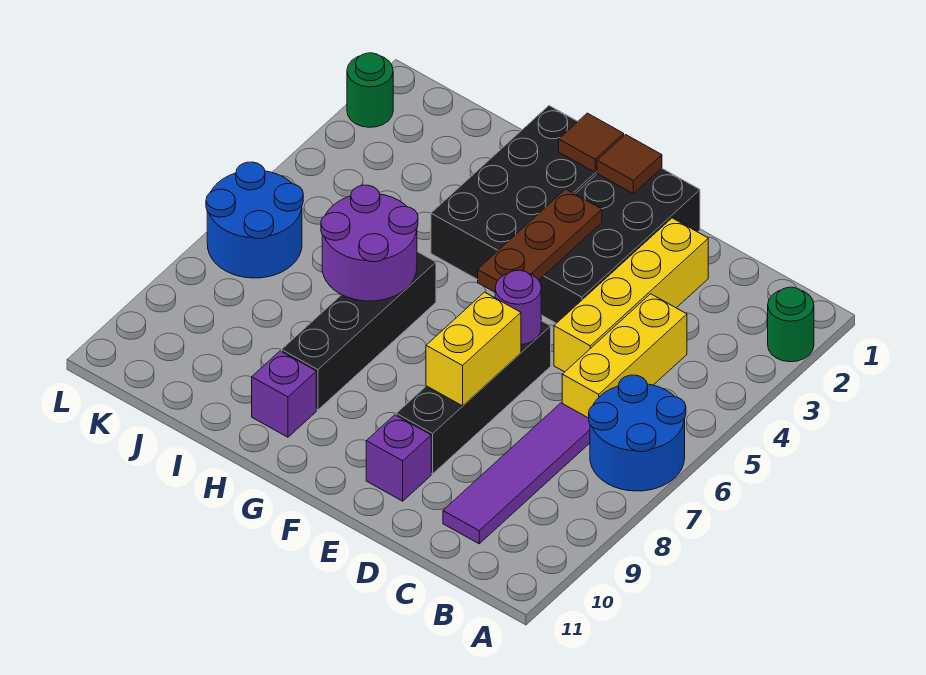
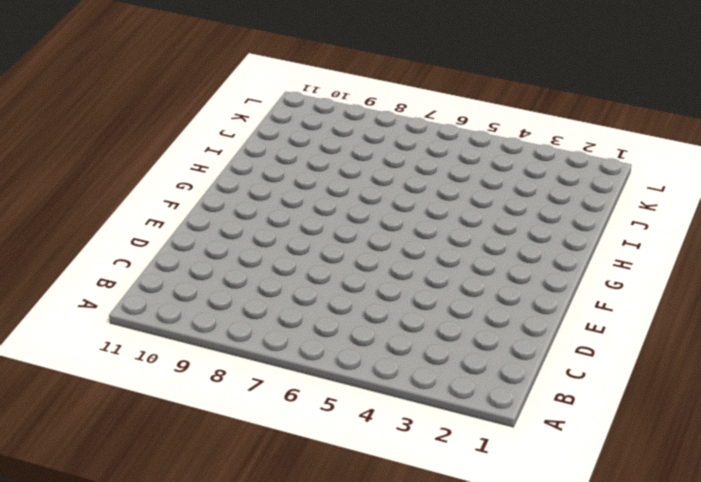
none -> green round brick A2 level 1
none -> blue round brick A6:B7 level 1
none -> yellow brick C4:C6 level 1

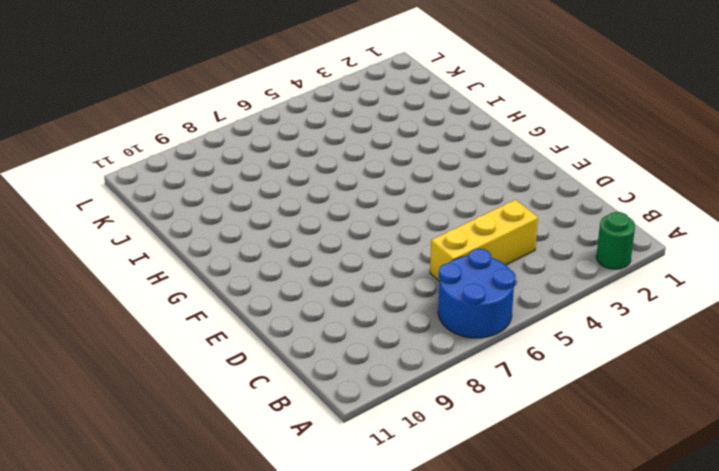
none -> purple tile C7:C10 level 1
none -> yellow brick D2:D5 level 1
none -> black brick E1:F4 level 1

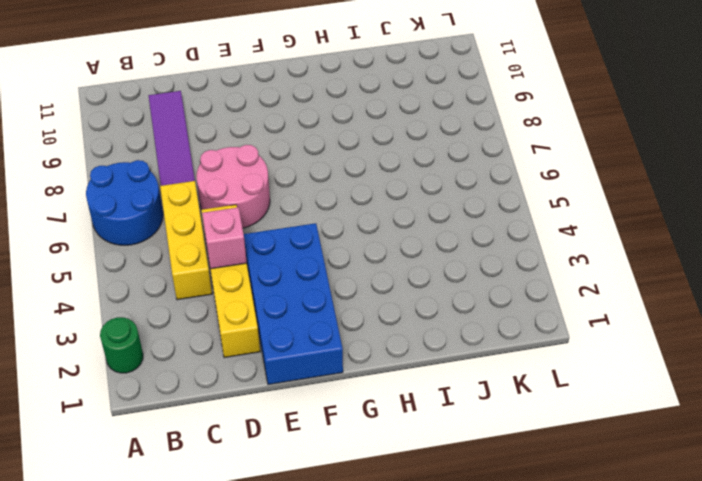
pink brick D4 level 2 -> none
pink round brick D6:E7 level 1 -> black brick E6:E9 level 1
blue brick E1:F4 level 1 -> black brick E1:F4 level 1
none -> purple brick E10 level 1
none -> black brick G1:H4 level 1
none -> black brick H6:H9 level 1

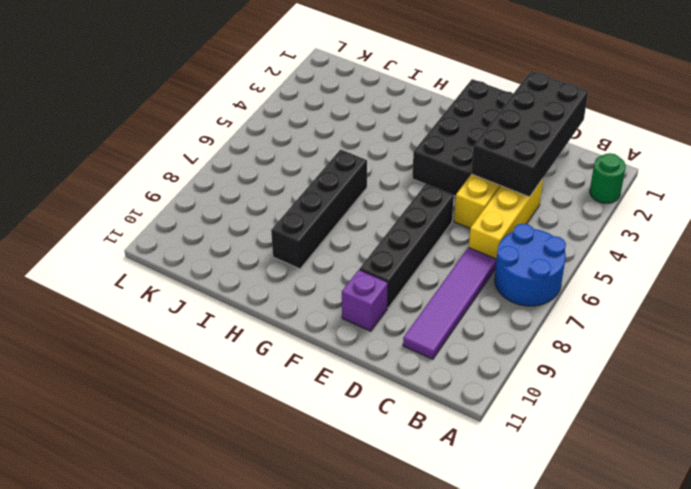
black brick C1:D4 level 2 -> black brick G1:H4 level 1
none -> purple brick H10 level 1
none -> blue round brick K6:L7 level 1
none -> green round brick L2 level 1

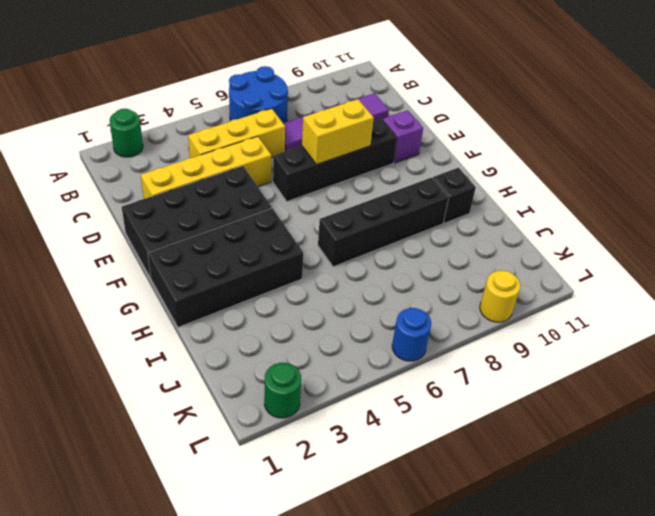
black brick H10 level 1 -> purple brick H10 level 1
blue round brick L6 level 1 -> blue round brick K6:L7 level 1
yellow round brick L9 level 1 -> none
none -> purple round brick E6 level 2
none -> brown tile F1 level 2
none -> brown plate F3:F5 level 2

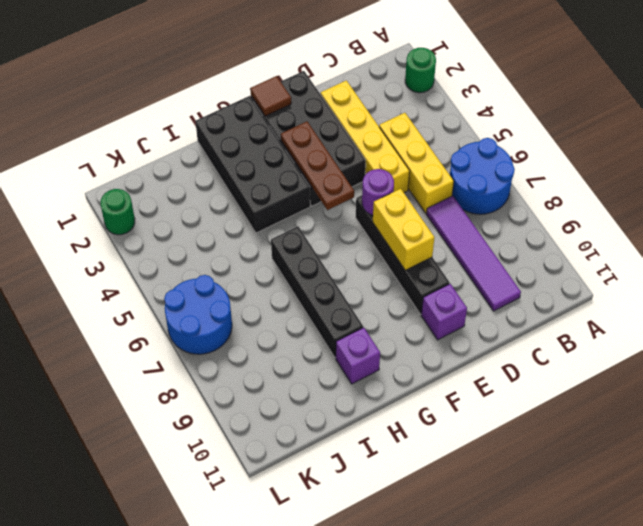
none -> brown tile G1 level 2
none -> purple round brick H6:I7 level 2

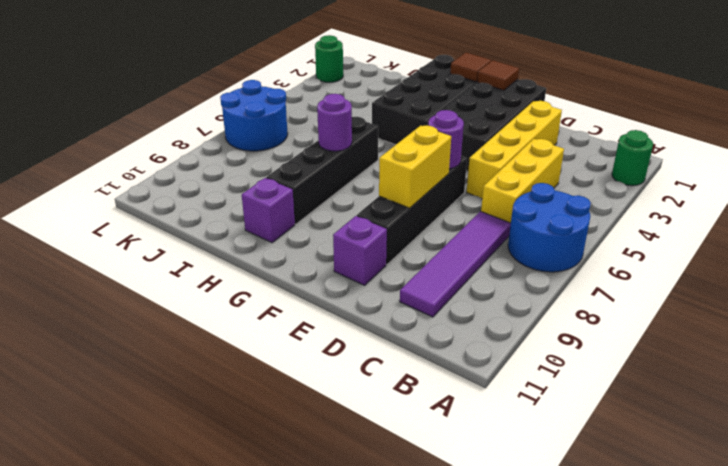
purple round brick H7 level 2 -> purple round brick H6:I7 level 2
none -> brown plate F3:F5 level 2

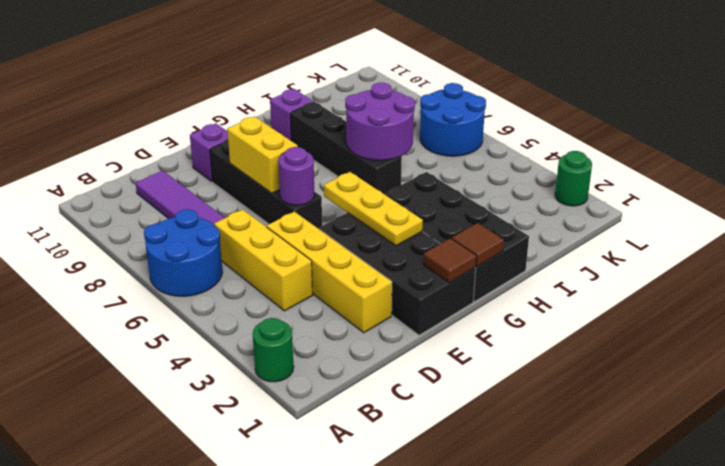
yellow plate F3:F5 level 2 -> brown plate F3:F5 level 2

